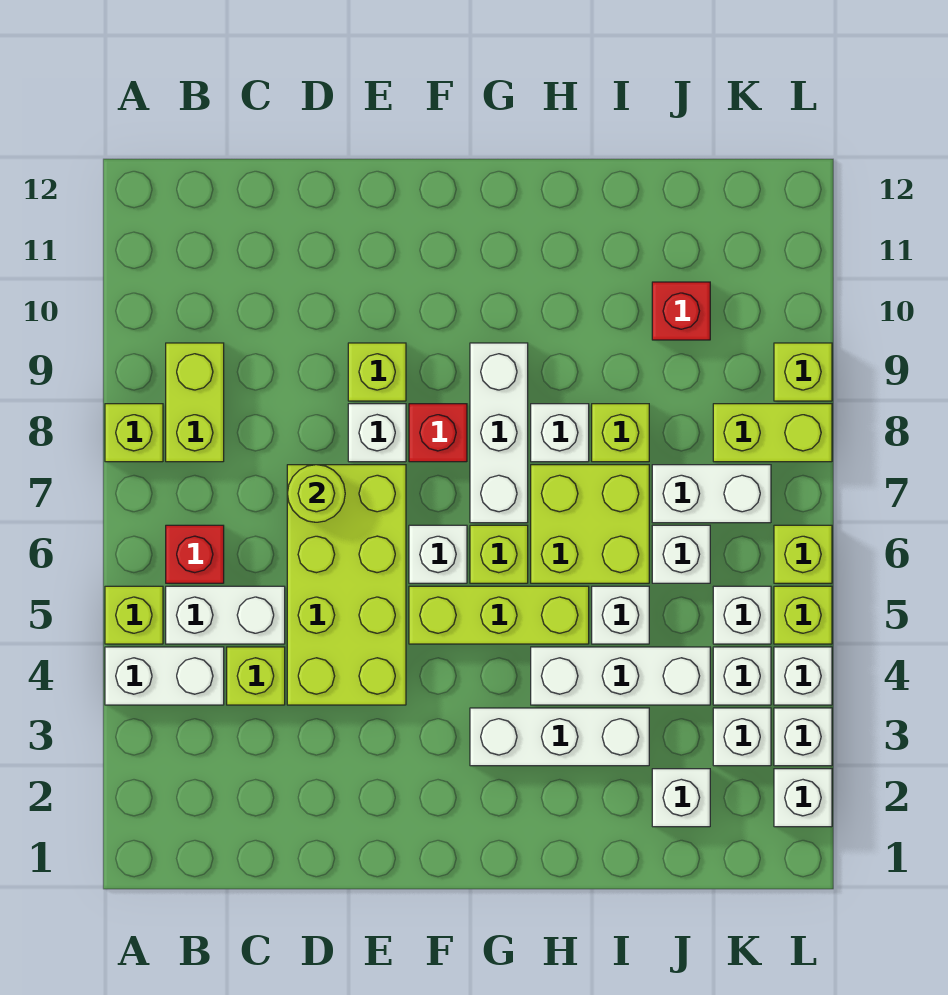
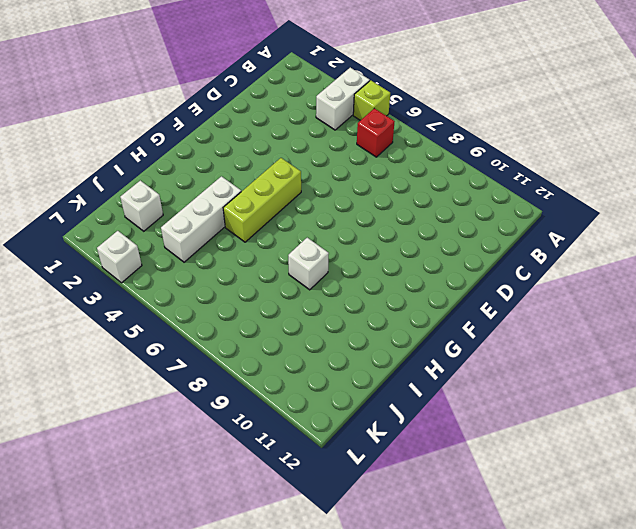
none -> lime brick A8 level 1
none -> white brick B5:C5 level 1
none -> lime brick B8:B9 level 1
none -> lime brick C4 level 1

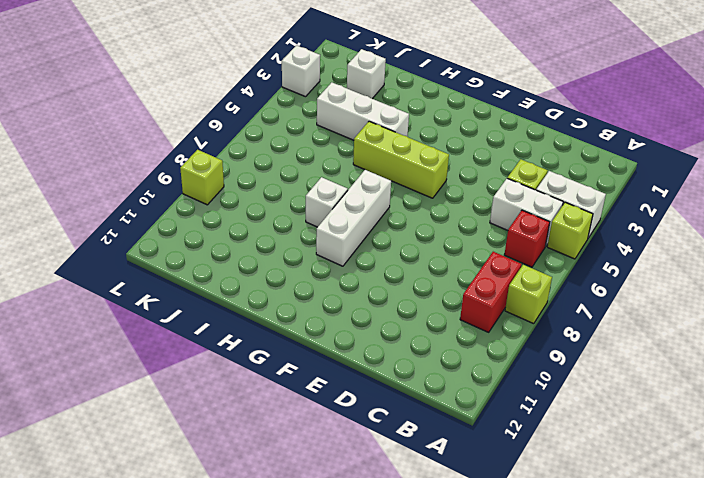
red brick B8:B9 level 1 -> lime brick B8:B9 level 1
none -> lime brick D4:E7 level 1
none -> white brick E8 level 1
none -> lime brick E9 level 1
none -> white brick F6 level 1

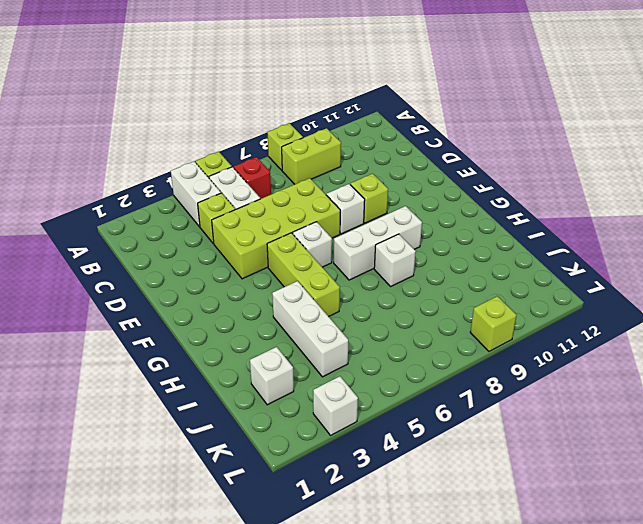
none -> red brick F8 level 1
none -> white brick G3:I3 level 1
none -> lime brick G6 level 1
none -> lime brick H6:I7 level 1

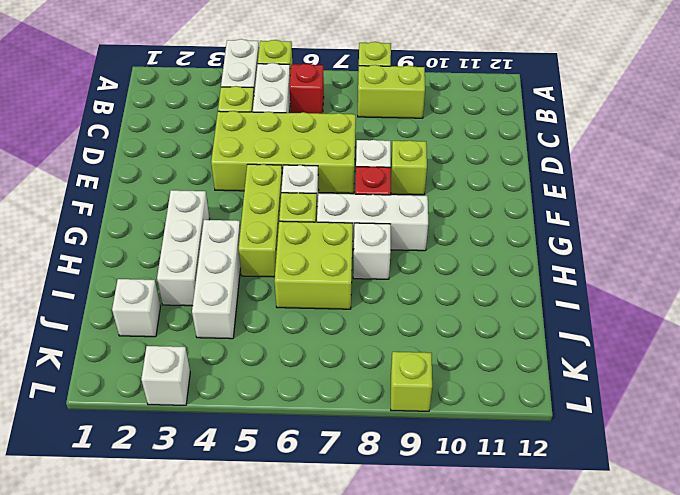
none -> white brick I5 level 1
none -> lime brick I8 level 1
none -> white brick J6 level 1
none -> white brick J7:K7 level 1

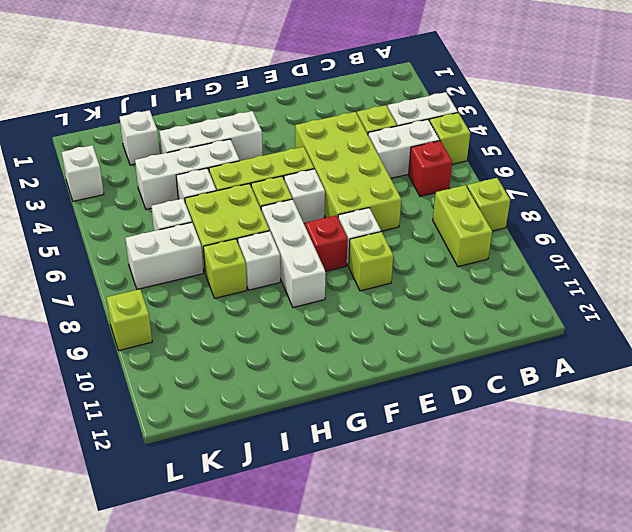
none -> red brick J10 level 1
none -> white brick K3 level 1
none -> white brick K4 level 1
none -> white brick K5 level 1

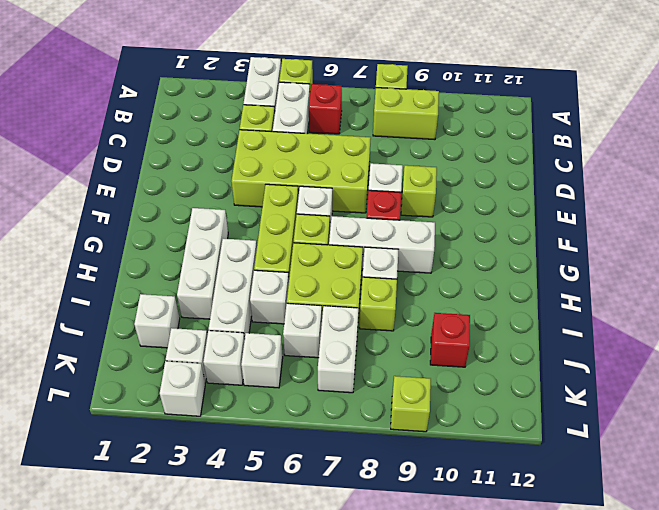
none -> lime brick K8:L8 level 1
none -> white brick L2 level 1
none -> white brick L4 level 1
none -> lime brick L5 level 1

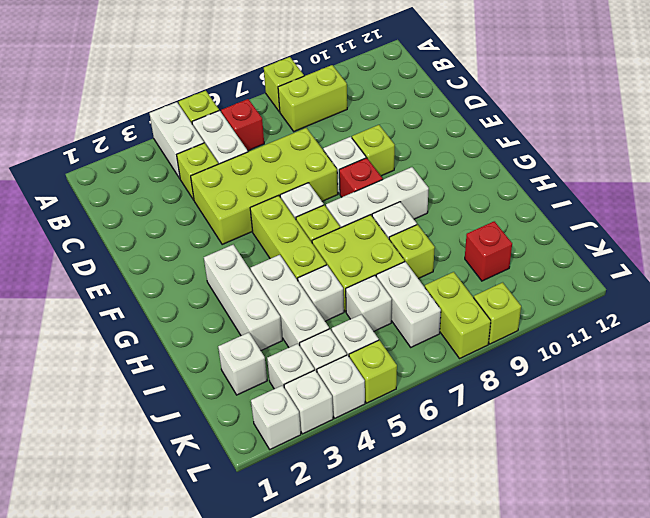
none -> lime brick L6 level 1
none -> lime round brick D7 level 2

